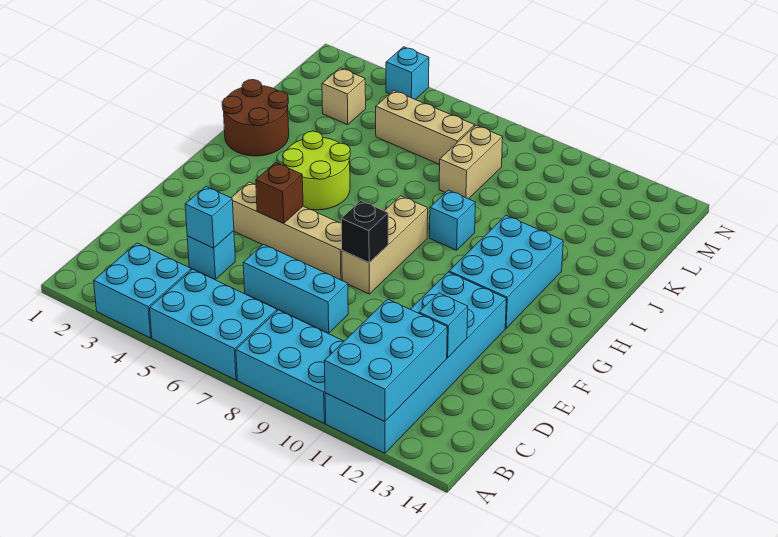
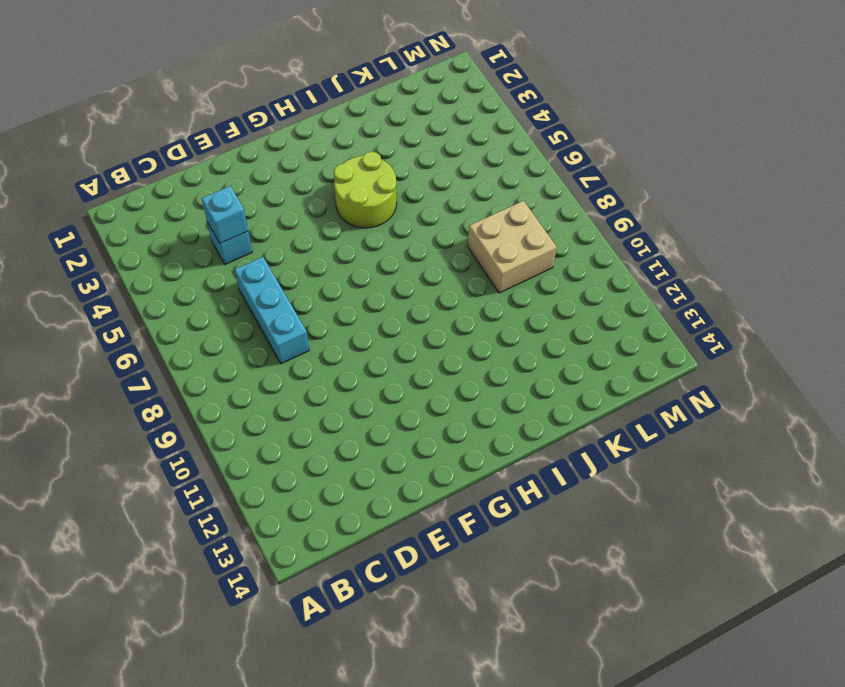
tan brick K8:L9 level 1 -> tan brick K8:L8 level 1
none -> cyan brick A3:B4 level 1
none -> cyan brick A5:B7 level 1
none -> cyan brick A8:B10 level 1

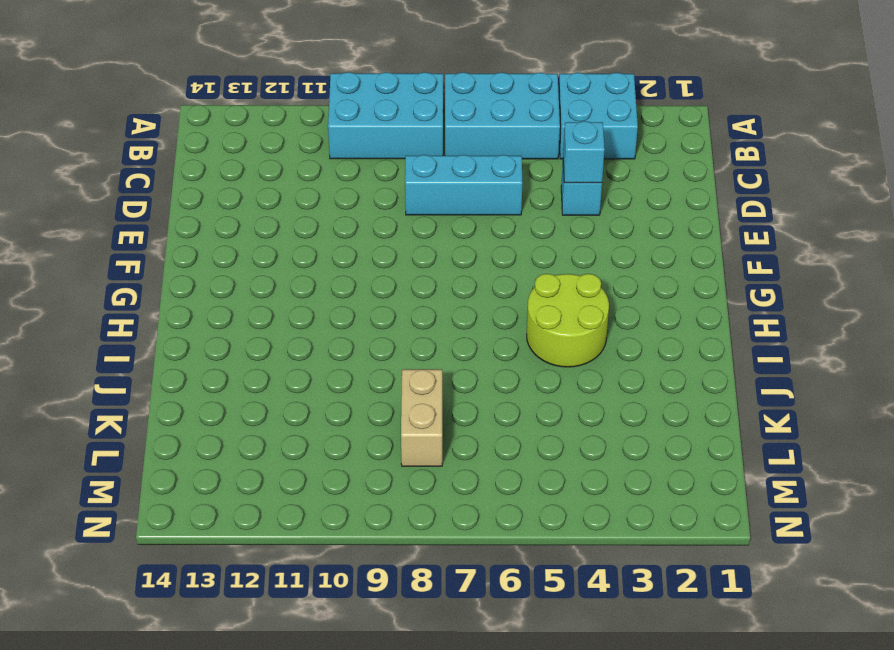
none -> cyan brick A11:F12 level 1
none -> tan brick F4:F7 level 1
none -> tan brick F8:H8 level 1

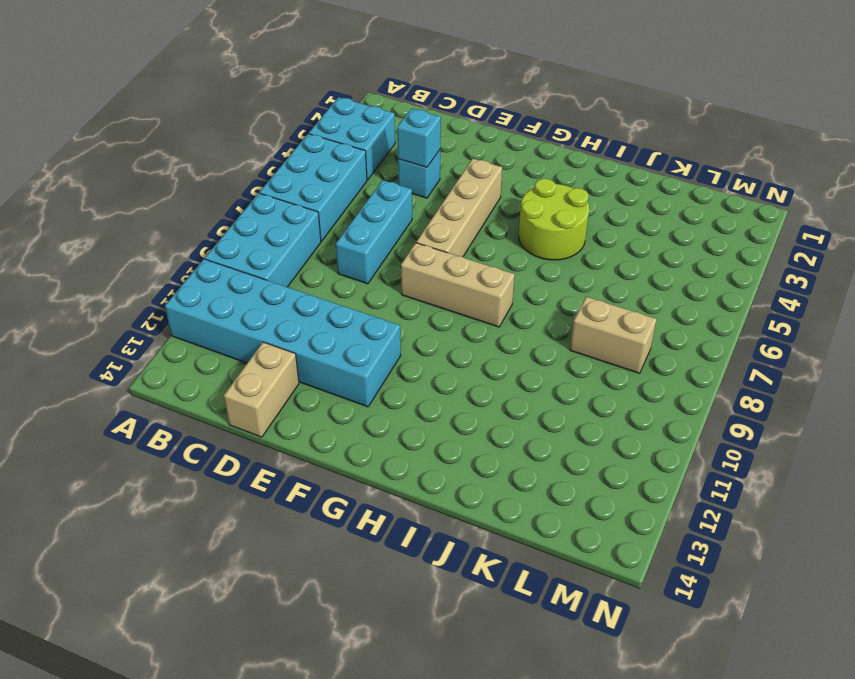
tan brick D13:D14 level 1 -> none
none -> cyan brick G11:I12 level 1
none -> brown round brick I1:J2 level 1
none -> cyan brick I9 level 1

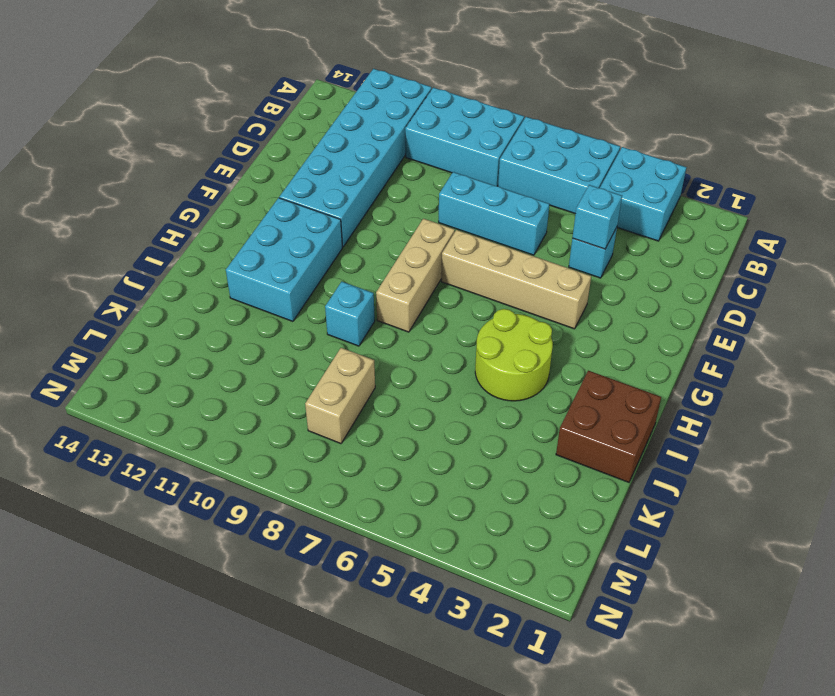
brown brick I1:J2 level 1 -> brown round brick I1:J2 level 1
none -> tan brick L3 level 1
none -> tan brick L5:L7 level 1
none -> cyan brick N4 level 1

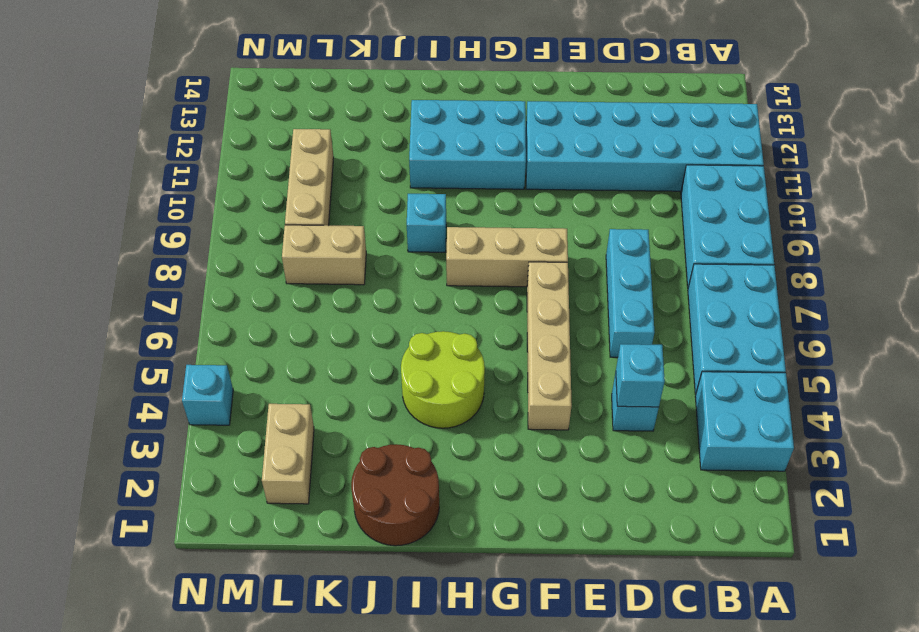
tan brick L2:L3 level 1 -> tan brick L3 level 1
tan brick L9:L11 level 1 -> tan brick L5:L7 level 1
none -> cyan brick A11:C12 level 2
none -> cyan brick D12 level 2
none -> brown brick F5 level 2

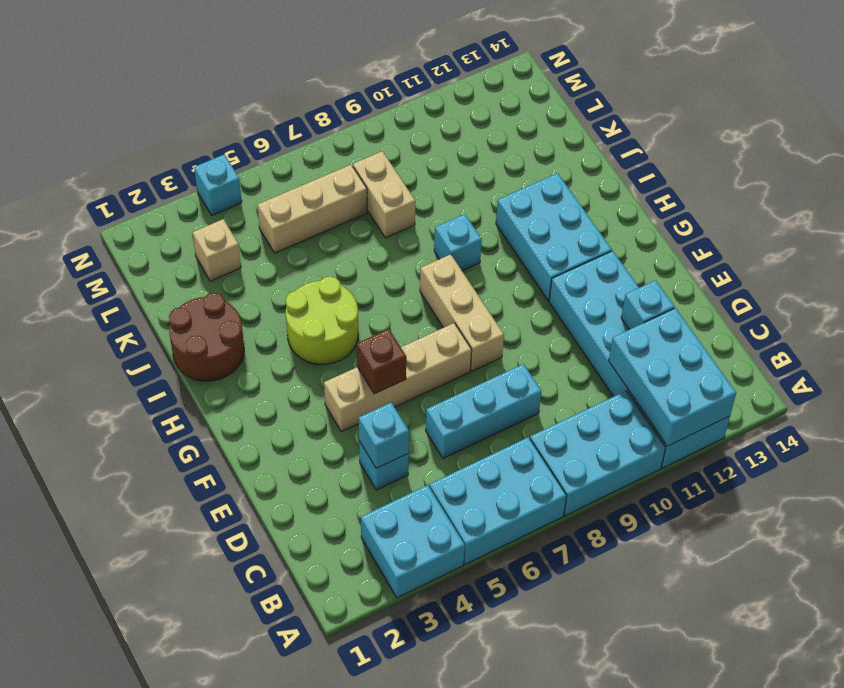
none -> black brick F8 level 2

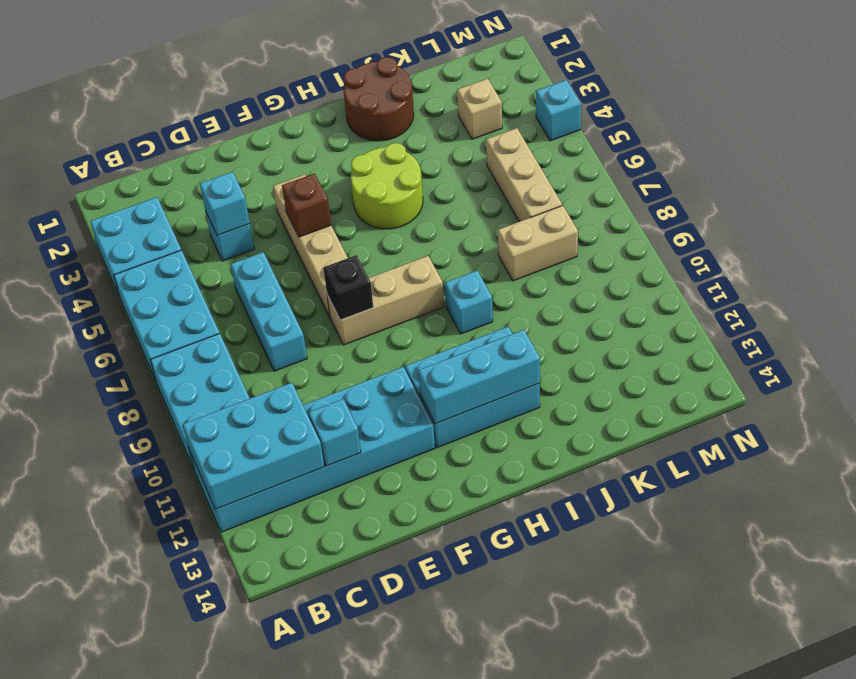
cyan brick G12:I12 level 2 -> none

